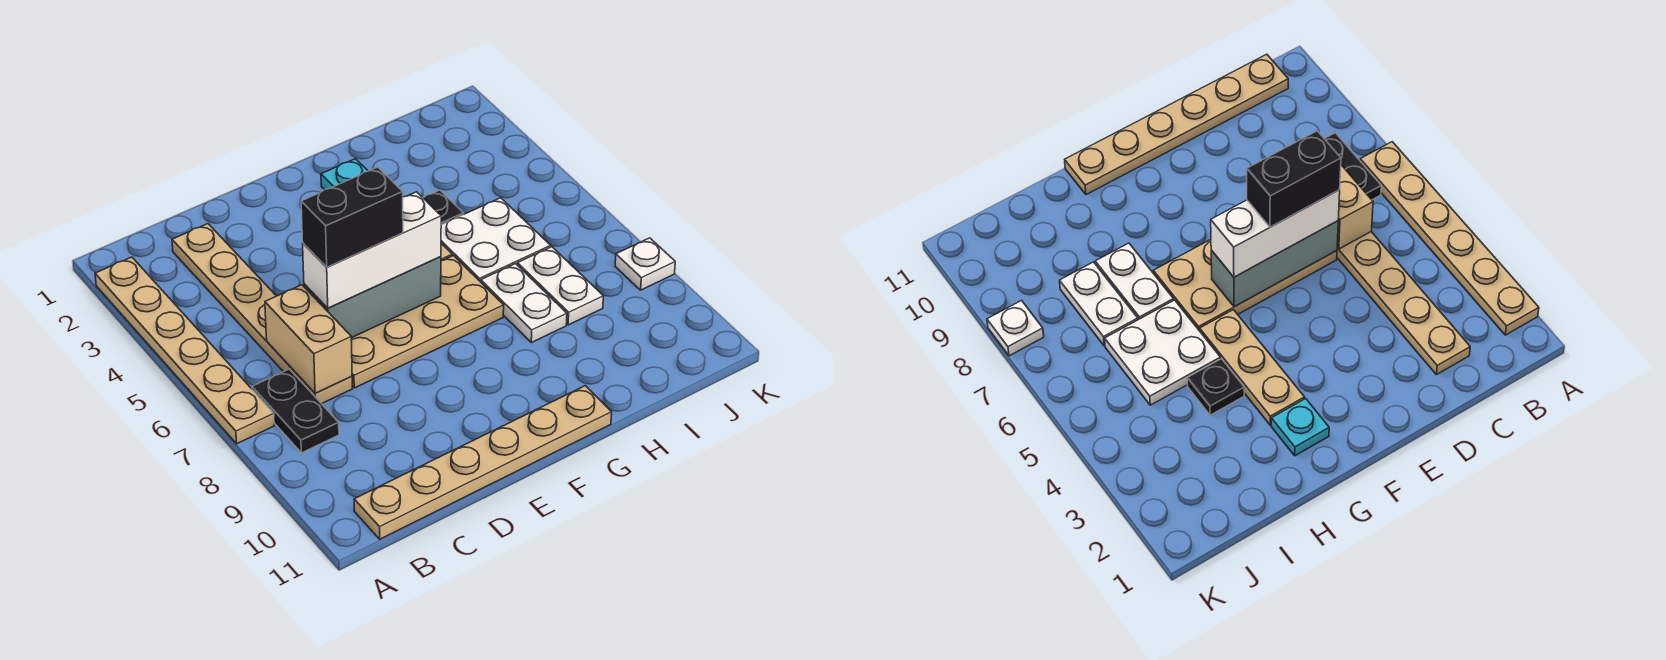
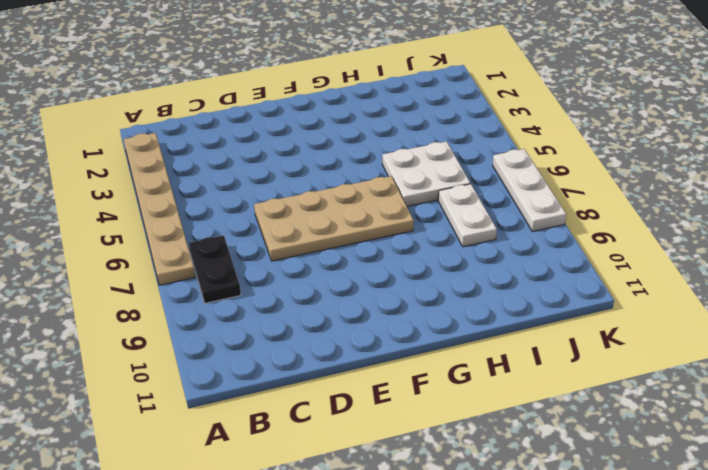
white plate K6:K8 level 1 -> white plate K8 level 1
none -> tan plate B11:G11 level 1
none -> tan plate C2:C7 level 1
none -> cyan plate G2 level 1

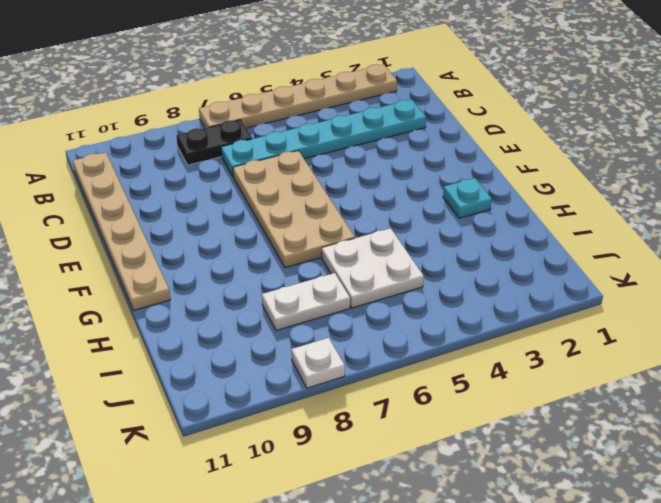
cyan plate C2:C7 level 1 -> tan plate C2:C7 level 1
none -> tan plate G3:G5 level 1
none -> black plate H4 level 1
none -> white plate H7:H8 level 1

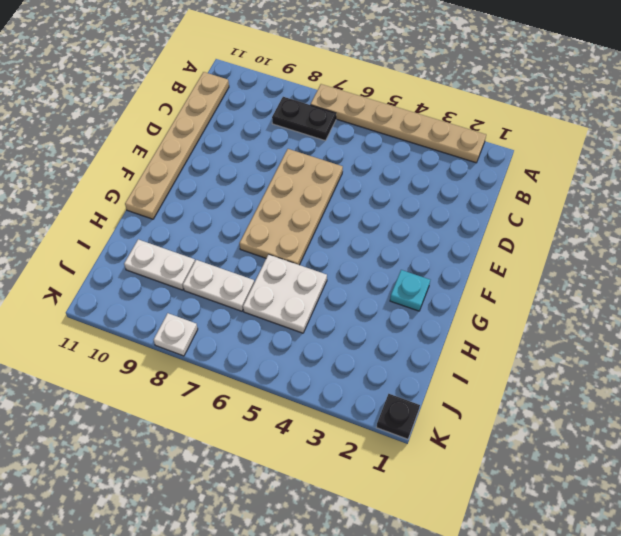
white plate I9:I10 level 1 -> white plate H7:H8 level 1
black plate K1 level 1 -> black plate H4 level 1
none -> tan plate C2:C7 level 1
none -> tan plate G3:G5 level 1
none -> tan brick C6:C7 level 2

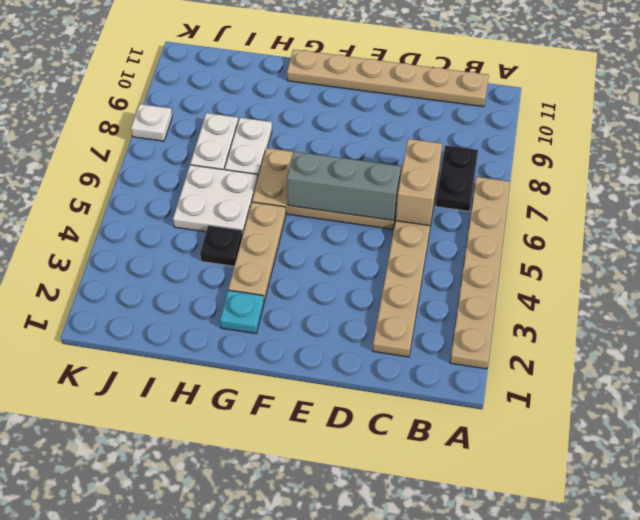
none -> white brick D6:F6 level 3
none -> black brick D6:E6 level 4

